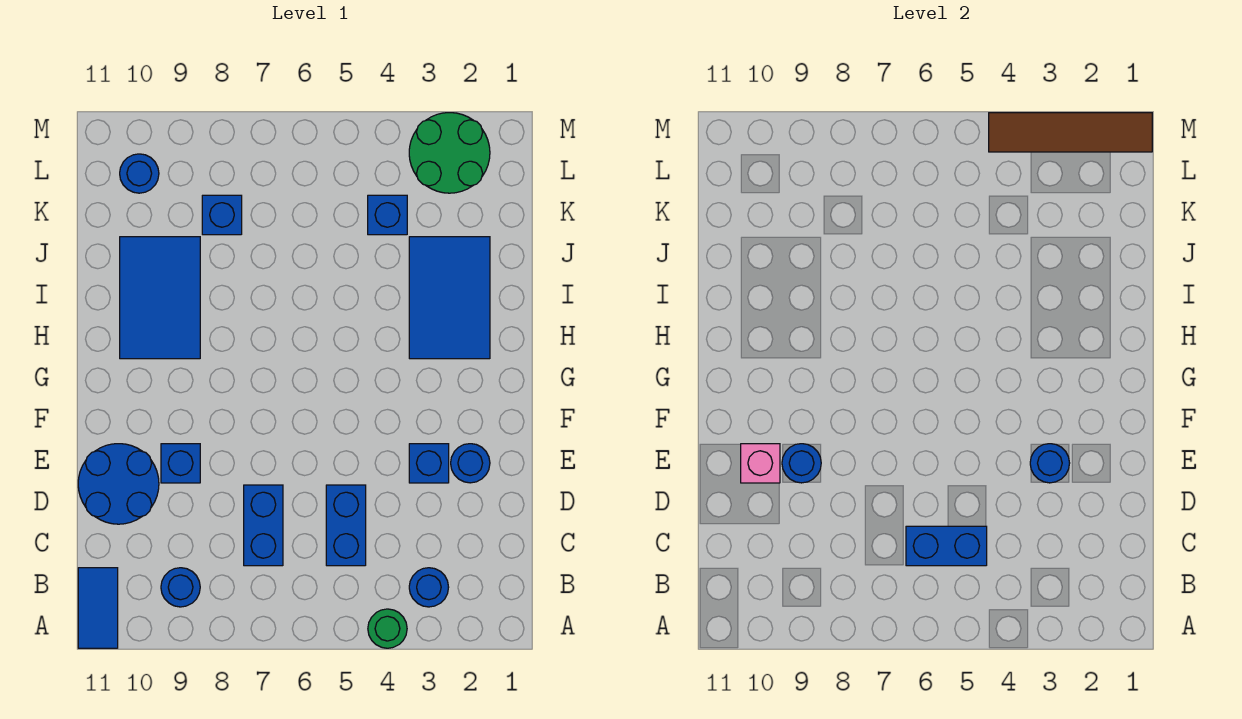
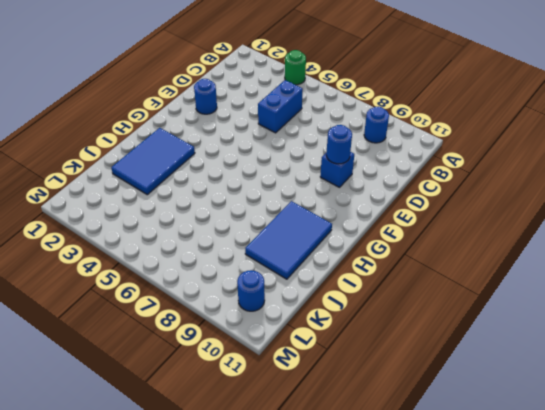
none -> blue tile A11:B11 level 1
none -> blue round brick B3 level 1
none -> blue brick C7:D7 level 1

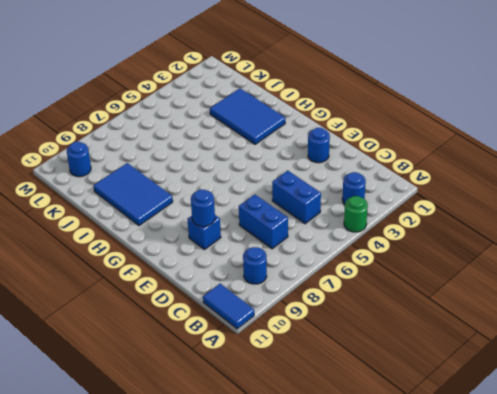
none -> blue round brick D10:E11 level 1
none -> blue brick E3 level 1
none -> blue brick K4 level 1

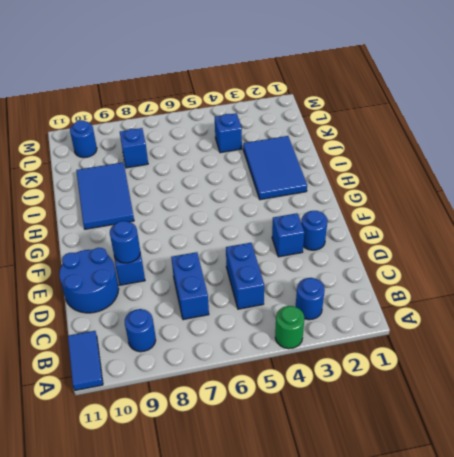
none -> green round brick L2:M3 level 1
none -> blue brick C5:C6 level 2
none -> blue round brick E3 level 2

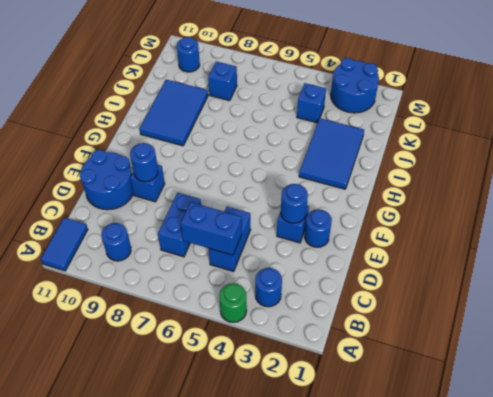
blue round brick L2:M3 level 1 -> green round brick L2:M3 level 1
none -> pink brick E10 level 2
none -> brown tile M1:M4 level 2

